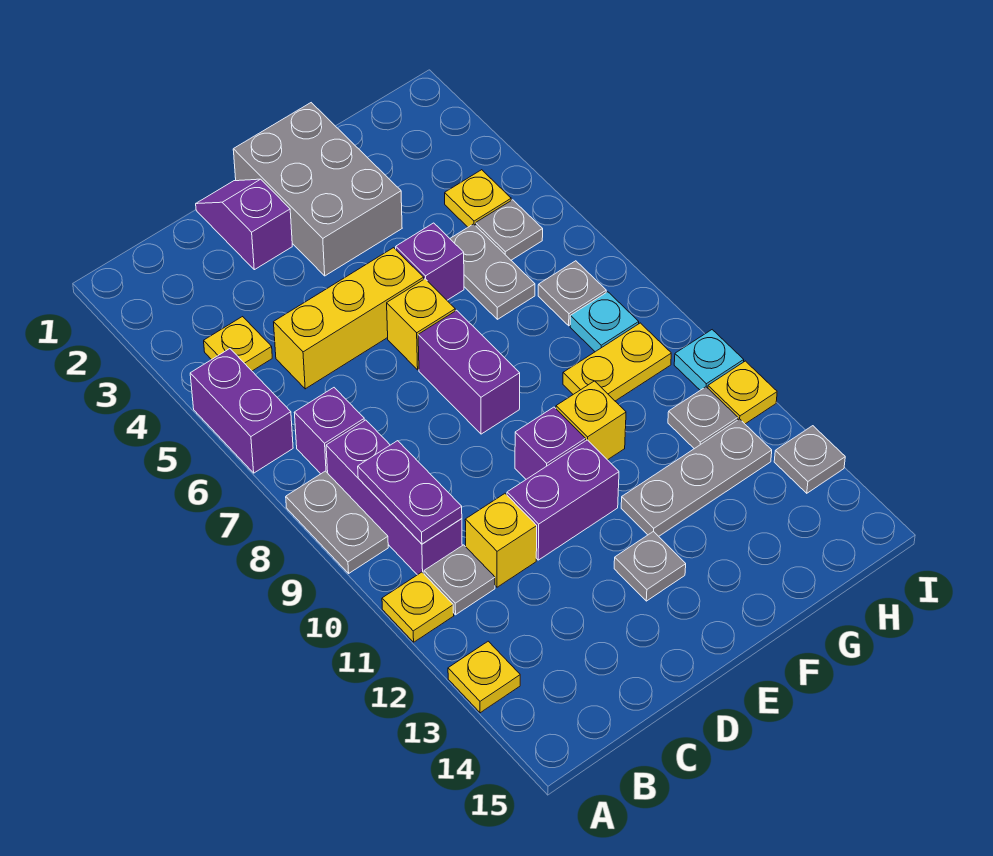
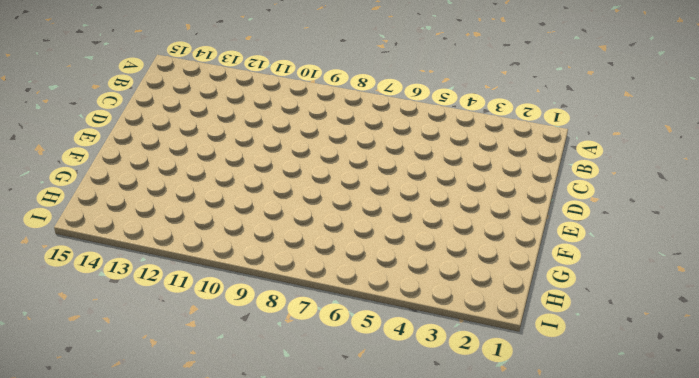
none -> purple brick A5:A6 level 1
none -> grey plate A8:A9 level 1
none -> yellow plate A11 level 1
none -> yellow plate A13 level 1

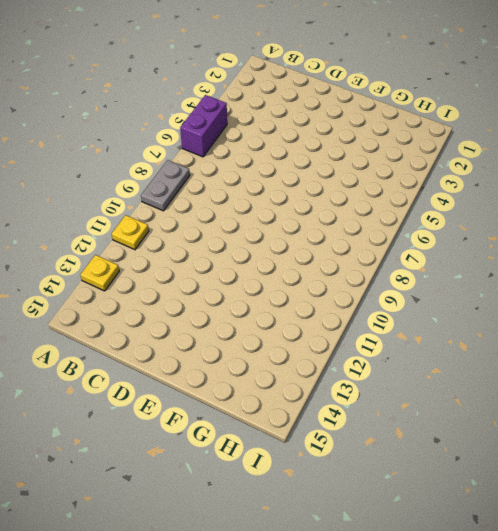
none -> yellow plate B4 level 1
none -> purple brick B7 level 1
none -> purple brick B8:B10 level 1
none -> grey plate B11 level 1

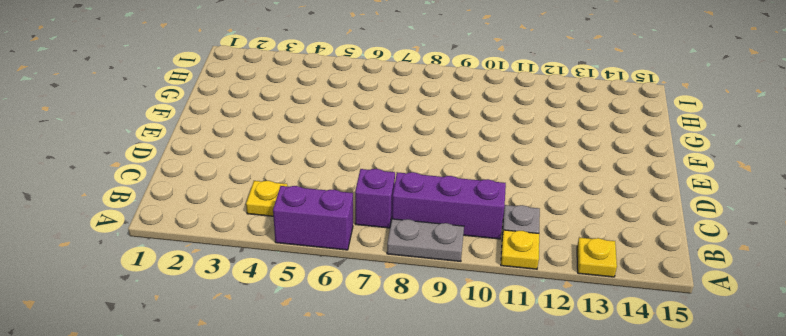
none -> yellow brick C5:E5 level 1
none -> yellow brick C11 level 1
none -> purple slope D1:D2 level 1 top 2
none -> purple brick D11:E11 level 1

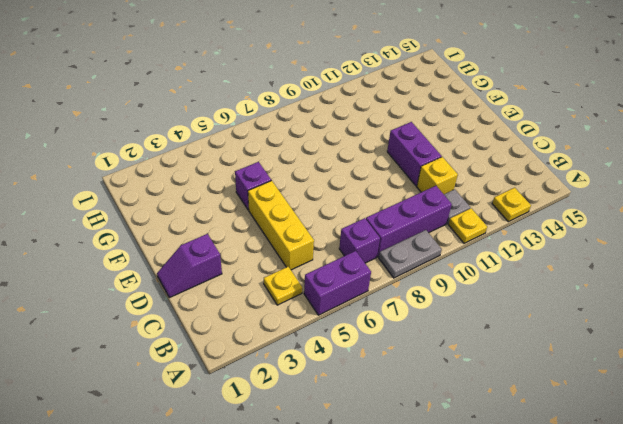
none -> grey brick E1:F3 level 1
none -> yellow brick E6 level 1
none -> purple brick E7:E8 level 1
none -> purple brick E10 level 1

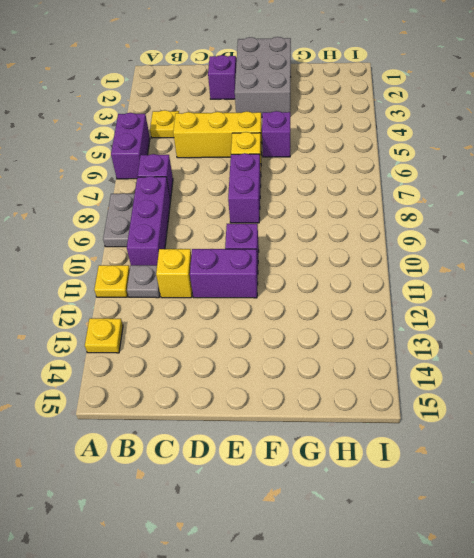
none -> grey plate E13 level 1
none -> yellow brick F10 level 1
none -> grey plate F12:H12 level 1
none -> grey plate G5:G6 level 1

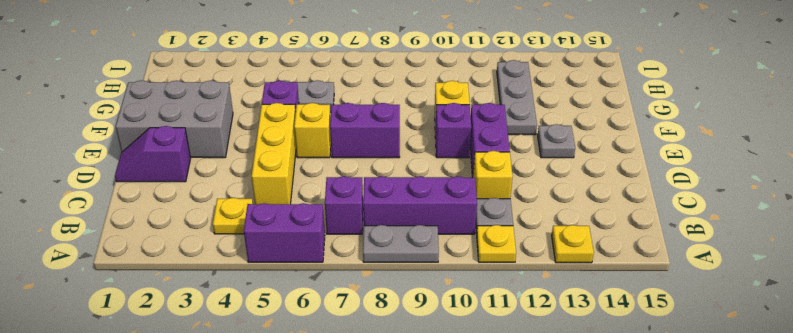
none -> yellow plate G9:H9 level 1
none -> yellow plate H4 level 1
none -> grey plate H5 level 1
none -> grey plate H7 level 1

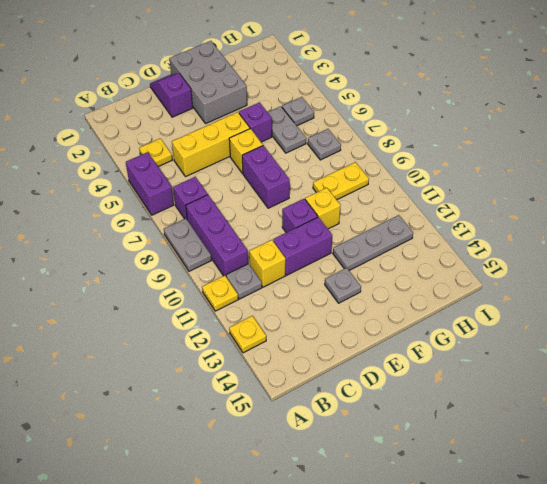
none -> yellow plate H4 level 1
none -> cyan plate H8 level 1
none -> grey plate H11 level 1
none -> cyan plate I10 level 1

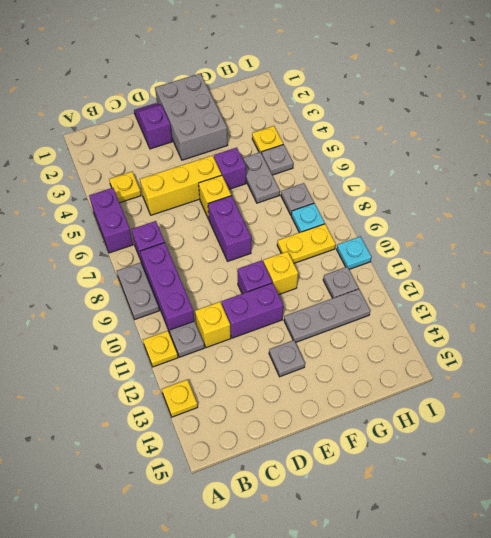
none -> yellow plate I11 level 1
none -> grey plate I13 level 1
none -> purple plate B9:B10 level 2

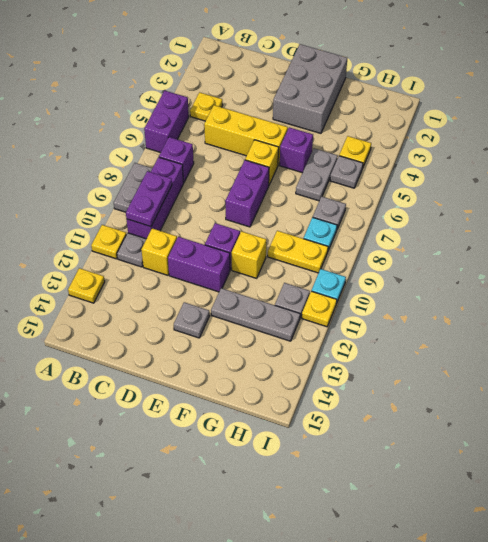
none -> purple slope D1:D2 level 1 top 2
none -> grey plate I13 level 1

